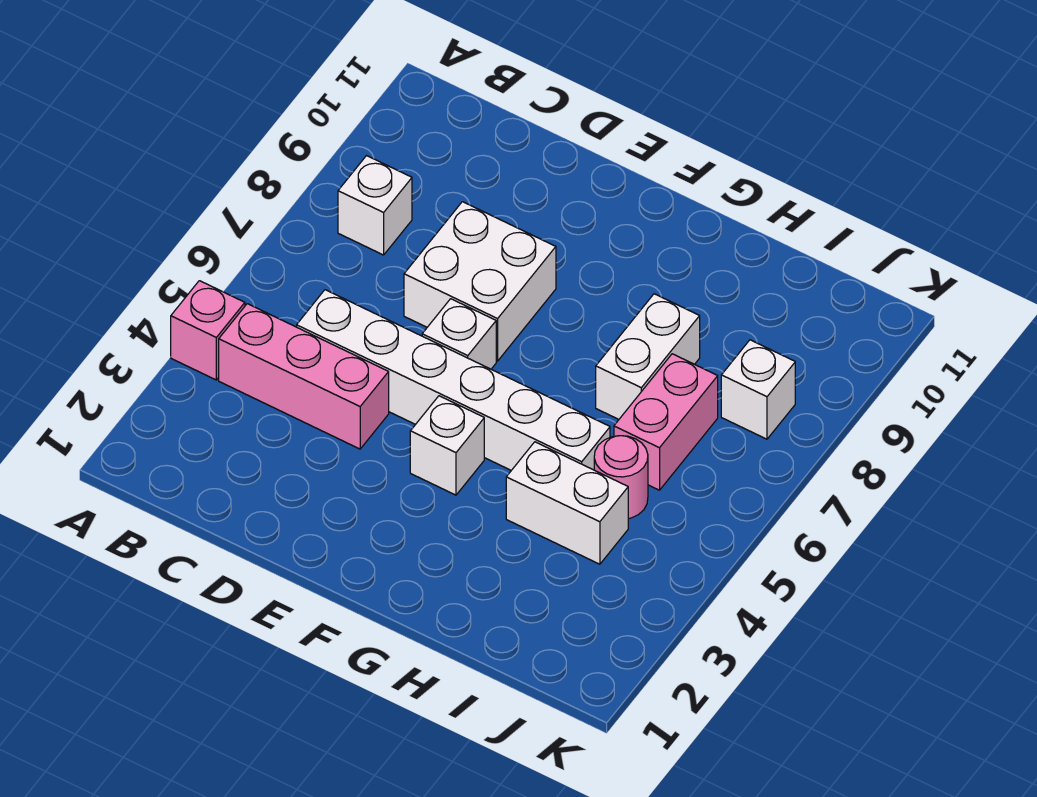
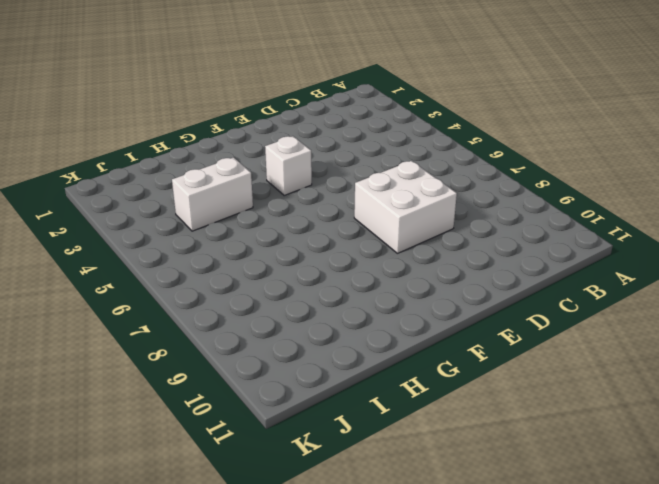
none -> pink brick A4 level 1
none -> pink brick B4:D4 level 1
none -> white brick B8 level 1

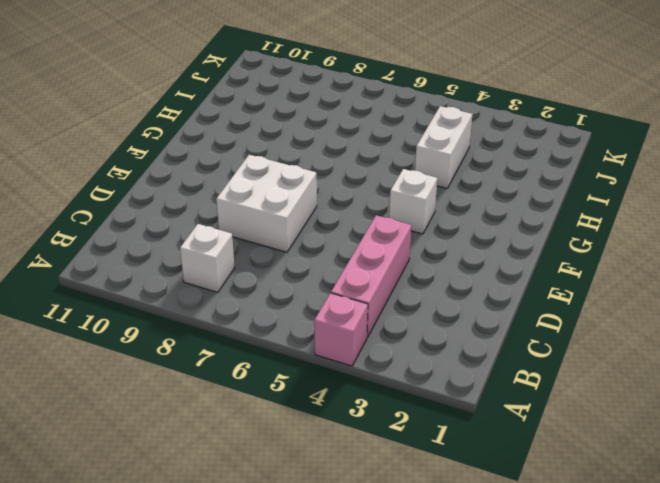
none -> white brick C5:H5 level 1
none -> white brick E6 level 1
none -> white brick H7:H8 level 1

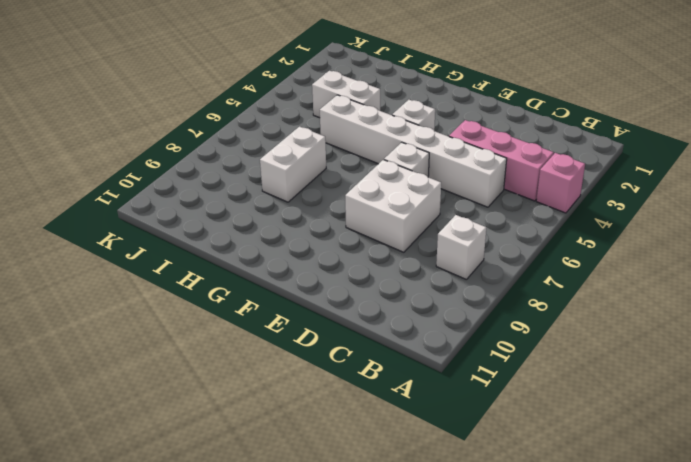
none -> pink round brick I5 level 1
none -> pink brick I6:I7 level 1
none -> white brick J8 level 1

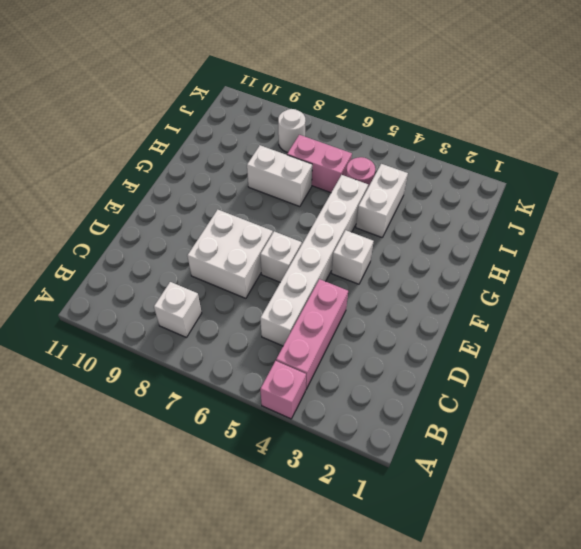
white round brick J8 level 1 -> white brick J8 level 1

